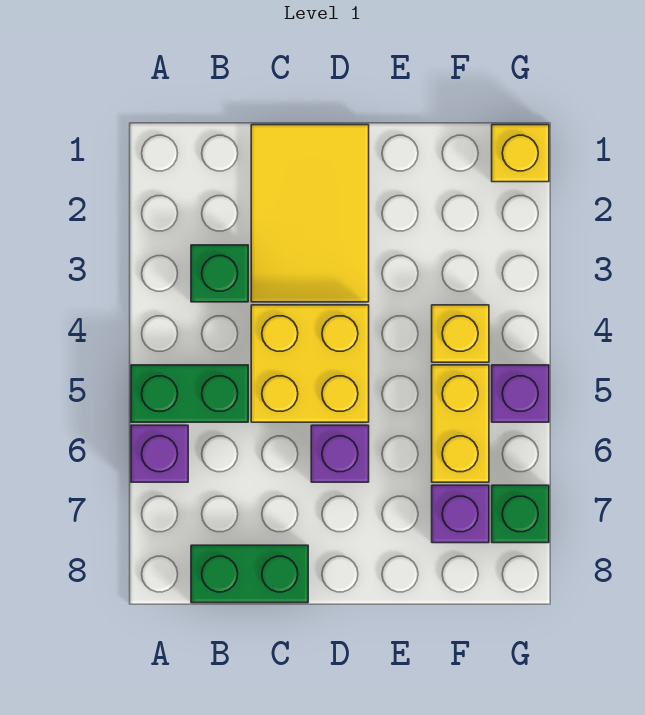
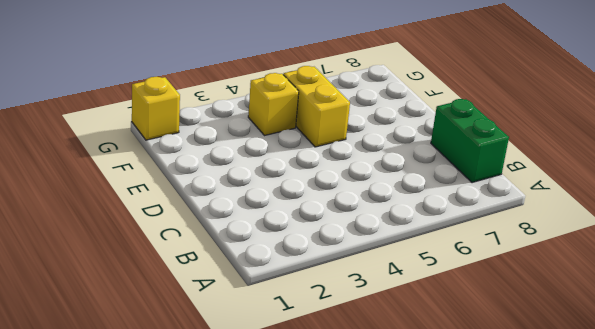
yellow brick E5:F5 level 1 -> yellow brick F5:F6 level 1
none -> green brick A5:B5 level 1
none -> purple brick A6 level 1
none -> green brick B3 level 1

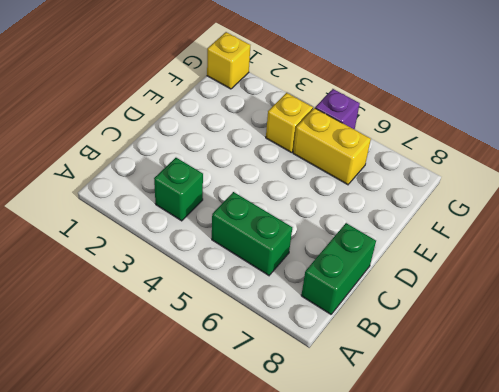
green brick B5:B6 level 1 -> green brick A5:B5 level 1
none -> purple brick A6 level 1
none -> yellow tile C1:D3 level 1
none -> yellow brick C4:D5 level 1

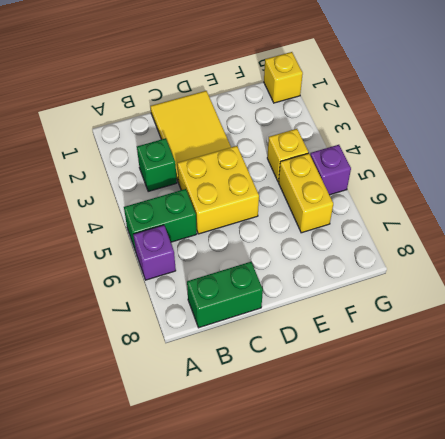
none -> purple brick D6 level 1
none -> purple brick F7 level 1
none -> green brick G7 level 1

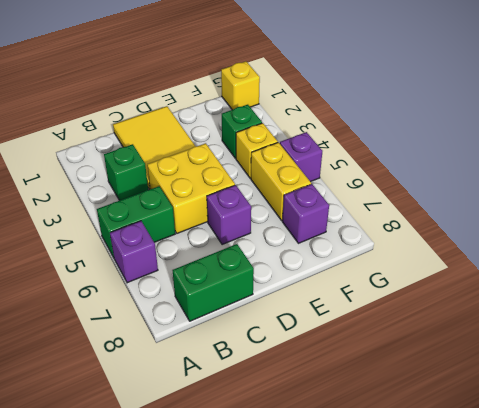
green brick F3 level 1 -> green brick G7 level 1

